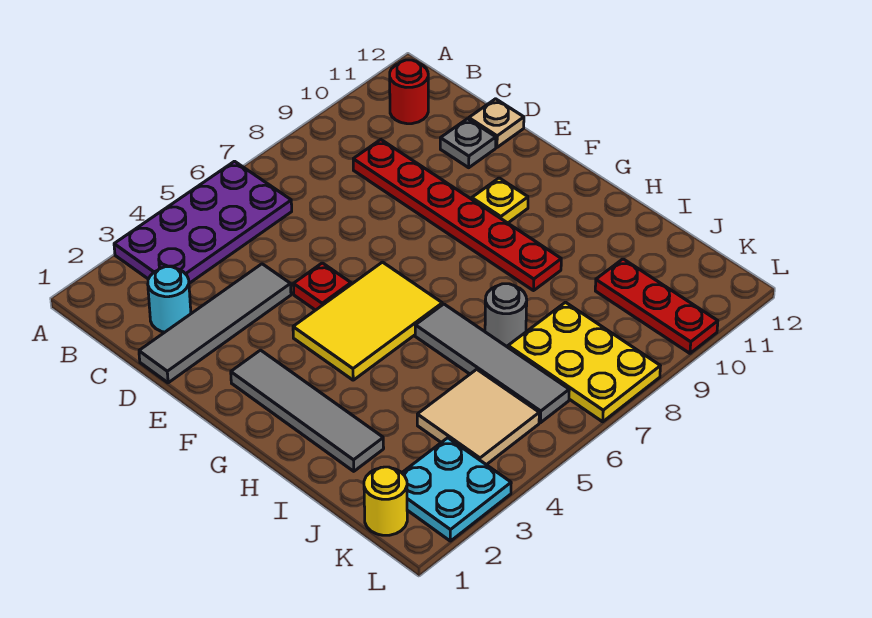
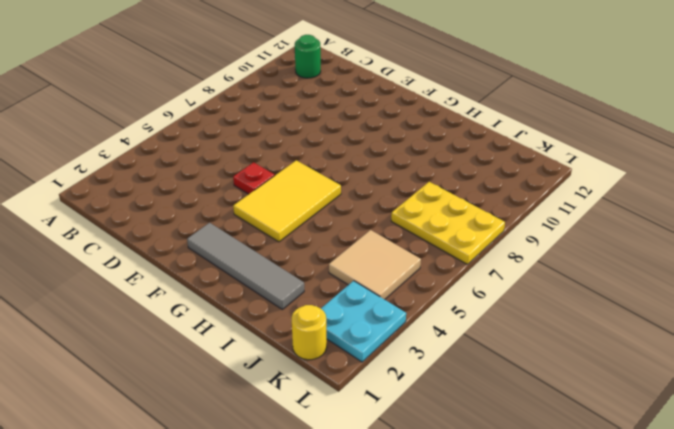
green round brick B11 level 1 -> red round brick B11 level 1
none -> purple plate A3:B6 level 1
none -> cyan round brick C2 level 1
none -> red plate C9:H9 level 1

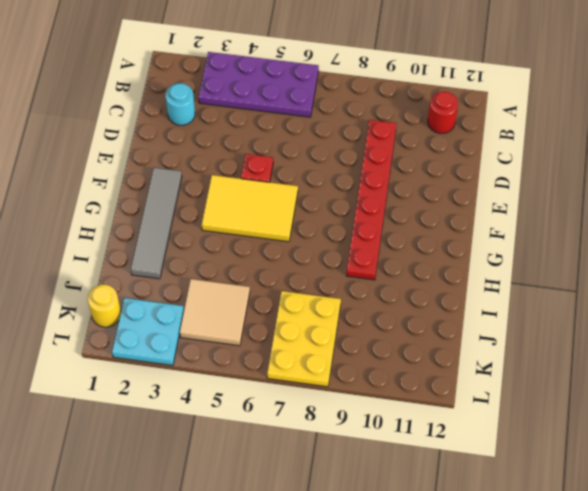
none -> grey tile D1:D4 level 1
none -> grey plate D11 level 1
none -> tan plate D12 level 1

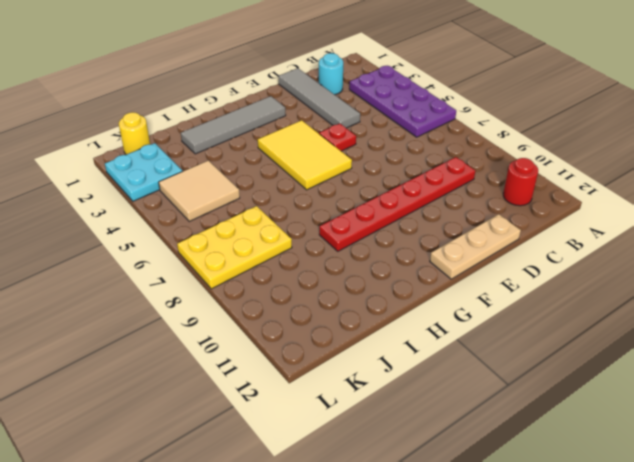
tan plate D12:F12 level 1 -> tan plate D12 level 1
none -> grey plate D11 level 1
none -> yellow plate F10 level 1
none -> grey tile H6:K6 level 1

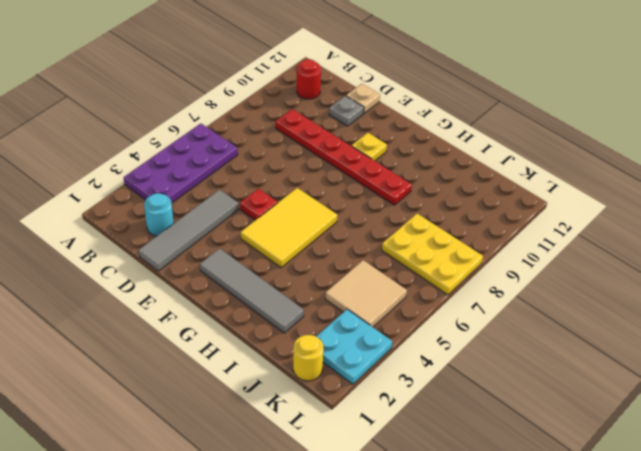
none -> grey tile H6:K6 level 1
none -> grey round brick I7 level 1
none -> red plate J10:L10 level 1

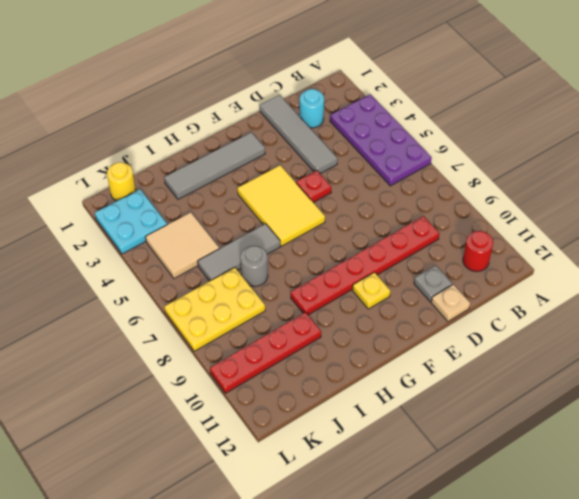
grey tile H6:J6 level 1 -> grey tile H6:K6 level 1
red plate I10:L10 level 1 -> red plate J10:L10 level 1

